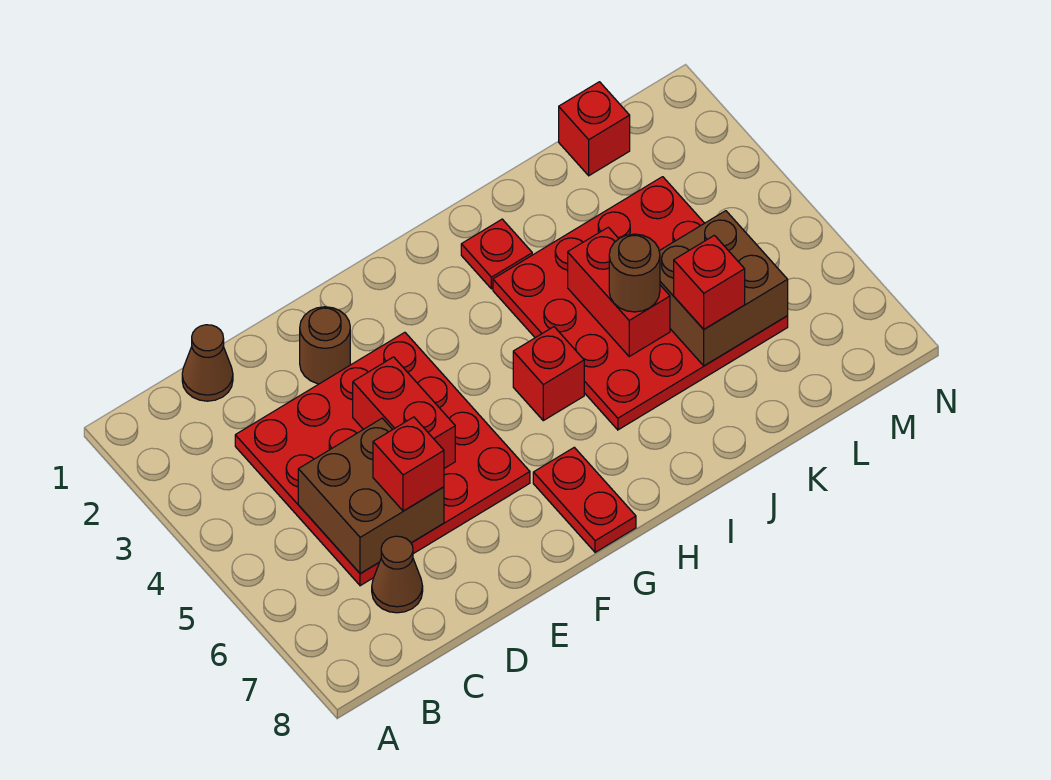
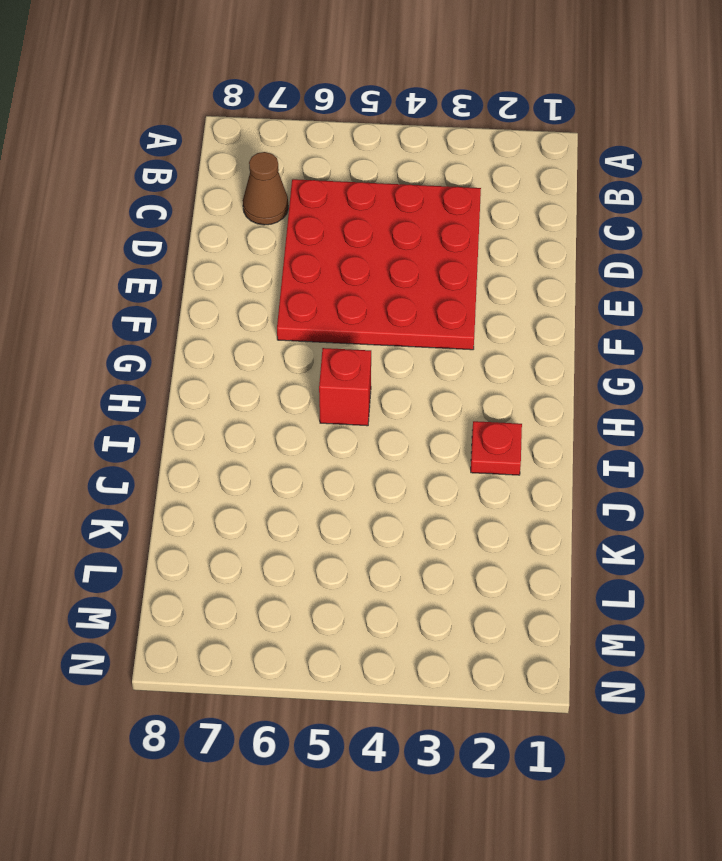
none -> brown cone C1 level 1
none -> brown round brick E2 level 1
none -> red plate G7:G8 level 1

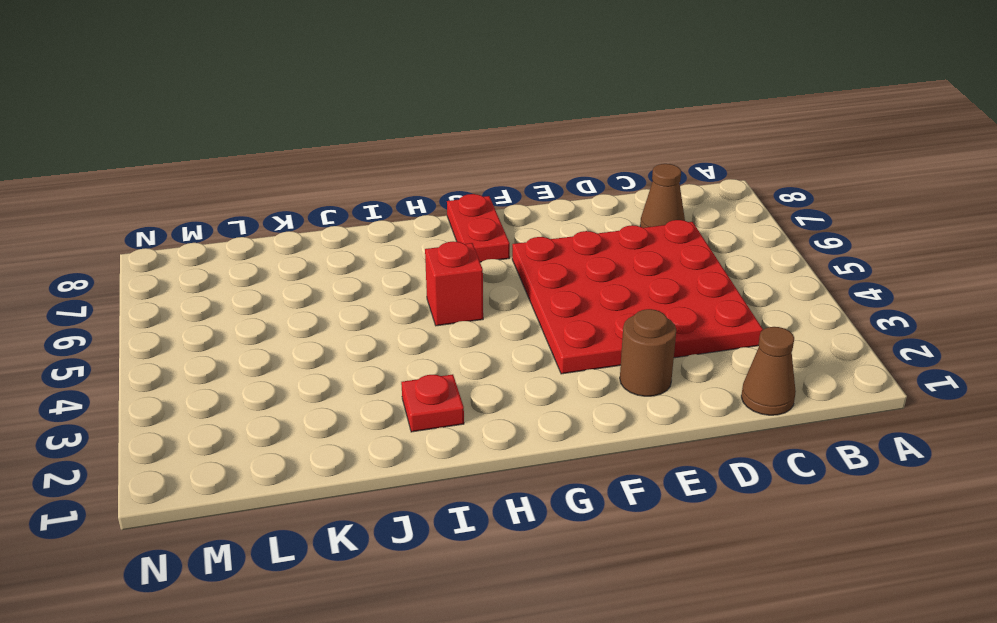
none -> red plate I3:L6 level 1
none -> red brick L1 level 1
none -> brown brick C5:D6 level 2

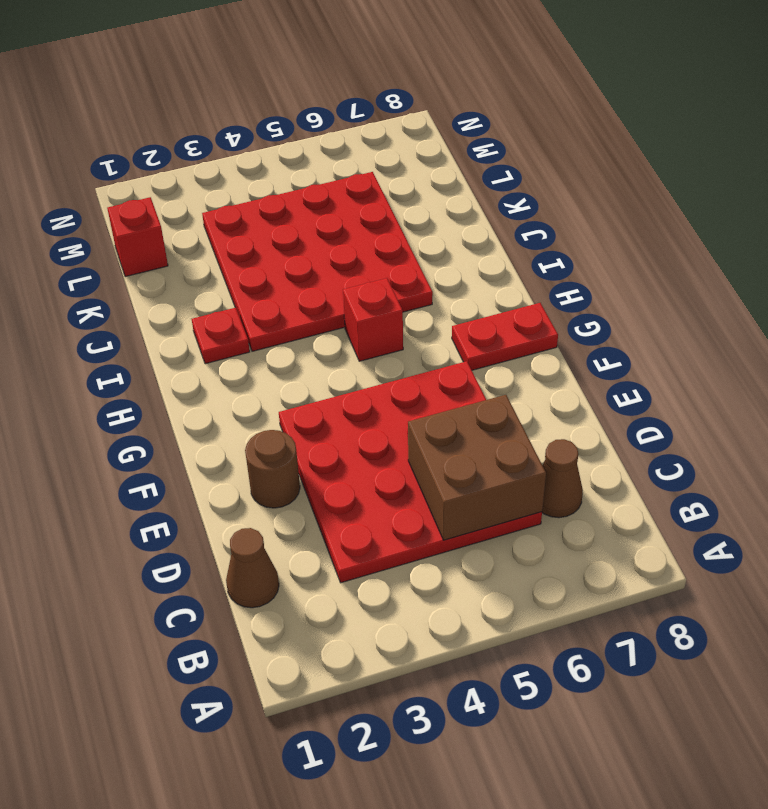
none -> red brick E4:E5 level 2
none -> red brick J4:J5 level 2
none -> brown brick K5:L6 level 2

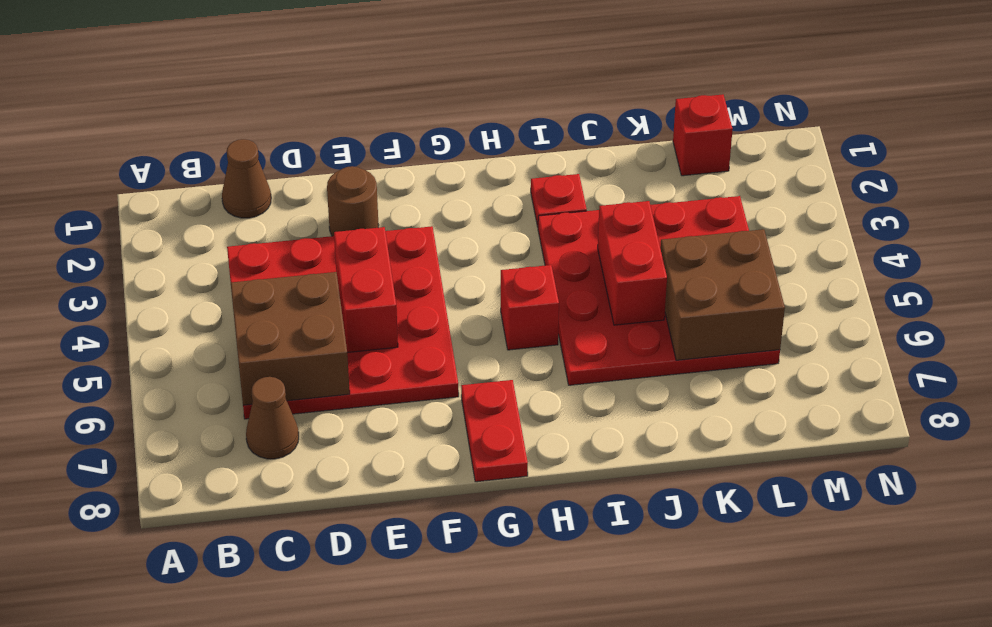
none -> red brick D6 level 3
none -> brown round brick J5 level 3
none -> red brick K6 level 3

